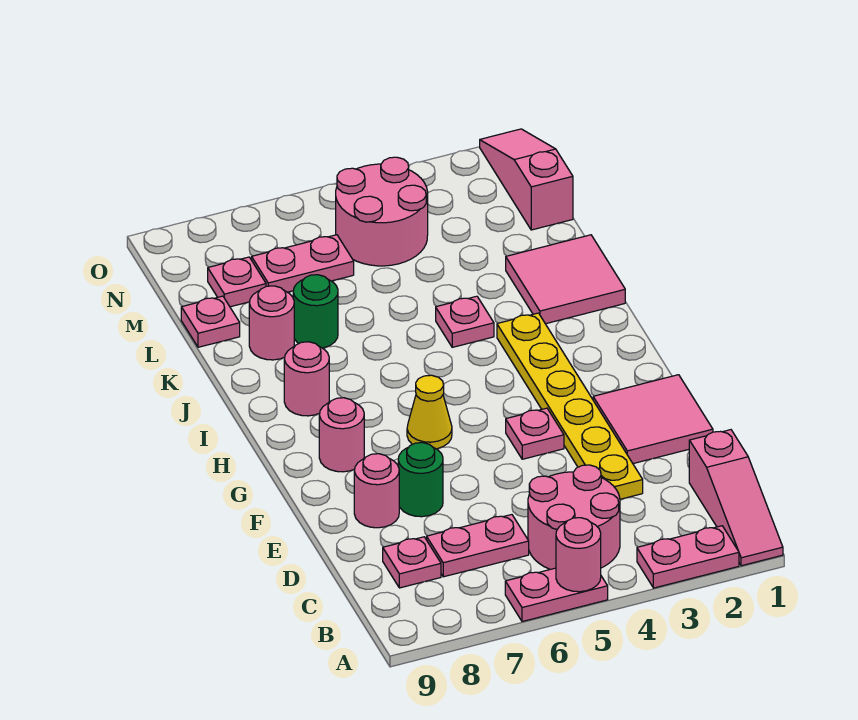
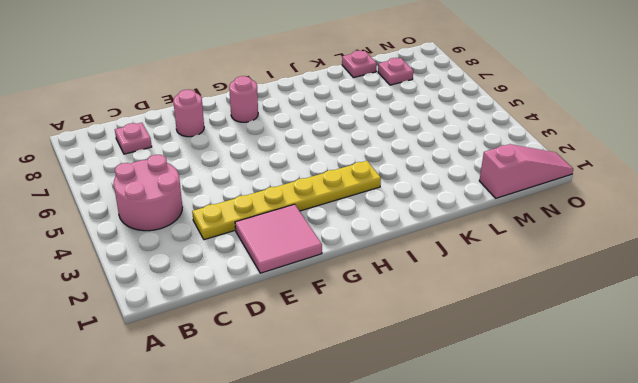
none -> pink slope A1:C1 level 1 top C
none -> pink plate A2:A3 level 1
none -> pink plate A5:A6 level 1

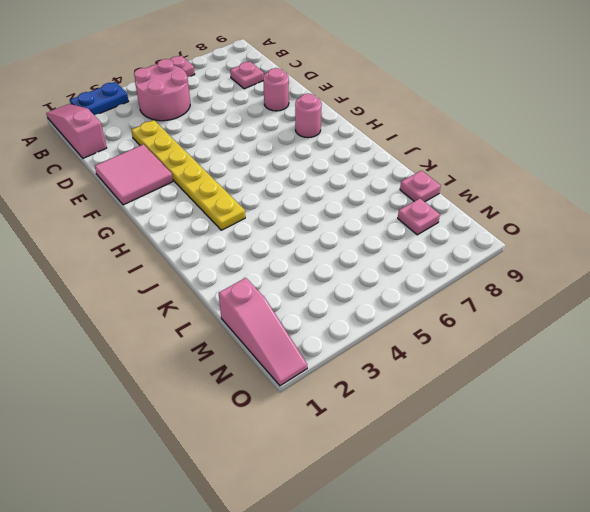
blue plate A2:A3 level 1 -> pink plate A2:A3 level 1
none -> pink plate C6:C7 level 1
none -> green round brick E7 level 1
none -> pink plate F4 level 1

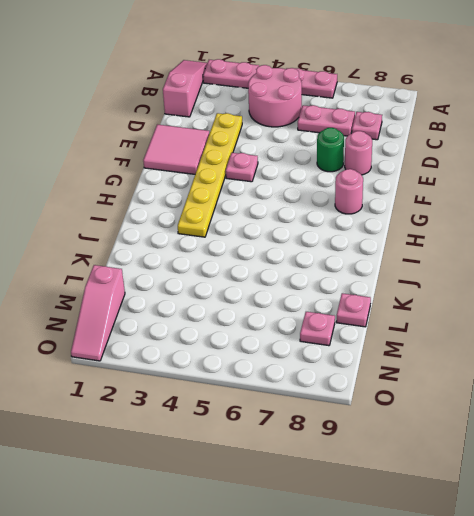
none -> yellow cone G6 level 1
none -> pink round brick I8 level 1
none -> pink tile J1:K2 level 1

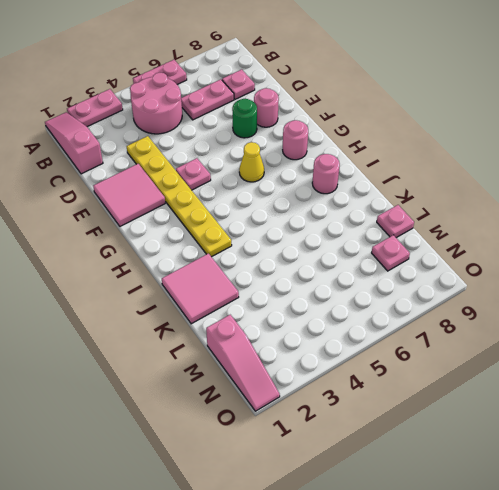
none -> pink plate J4 level 1
none -> green round brick K7 level 1
none -> pink round brick K8 level 1

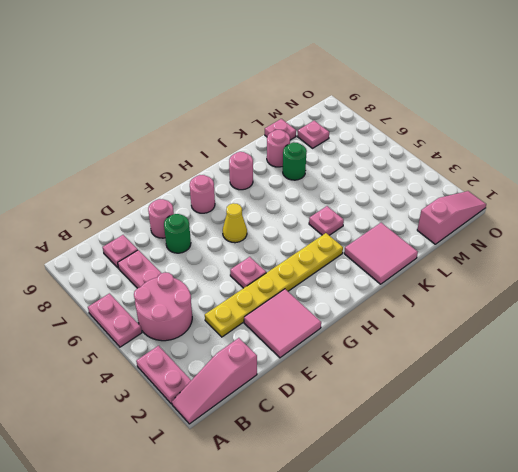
none -> pink round brick M4:N5 level 1
none -> pink plate M6:M7 level 1
none -> pink round brick A5 level 2

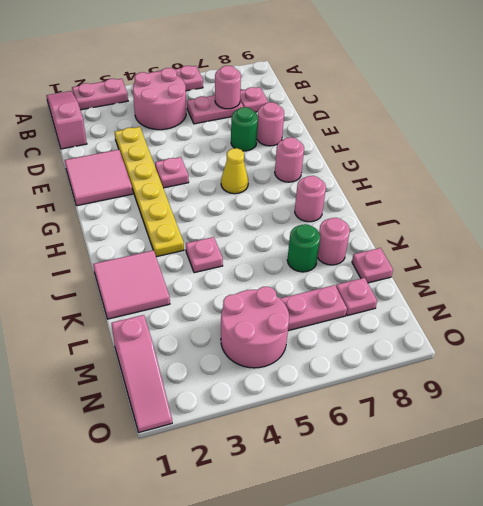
pink round brick C7 level 2 -> pink round brick A5 level 2

